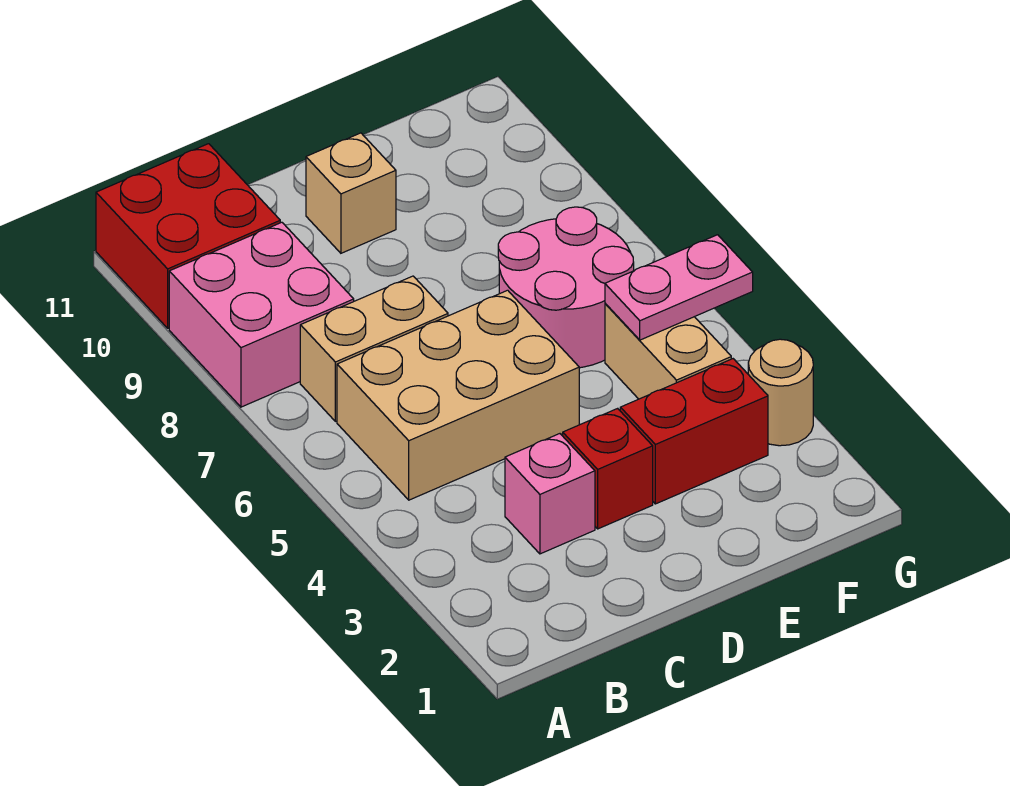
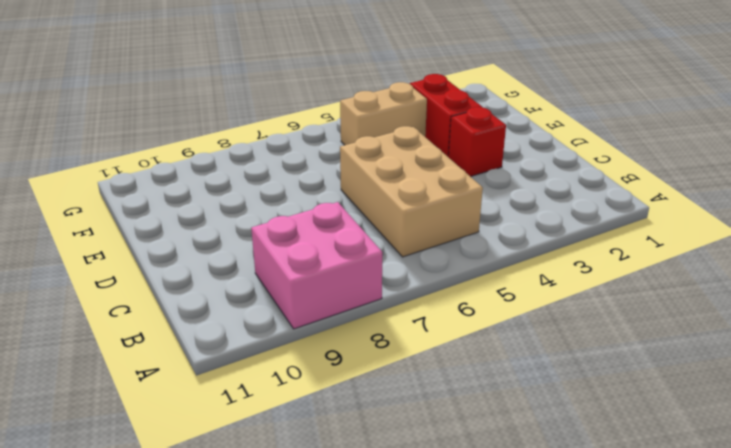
none -> red brick A10:B11 level 1
none -> tan brick B7:C7 level 1
none -> pink brick C3 level 1

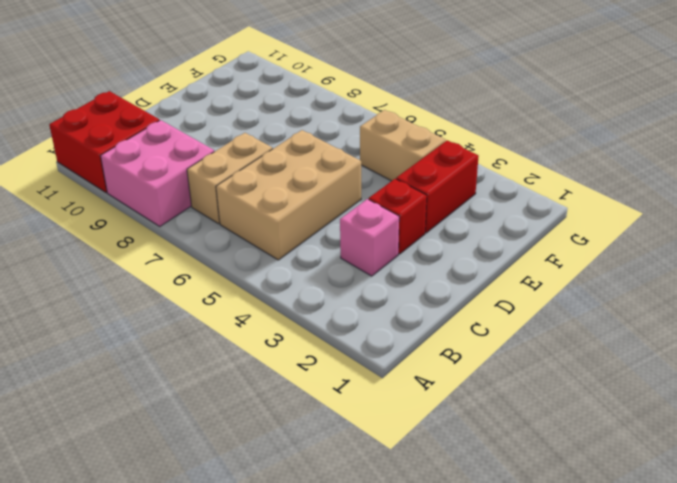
none -> tan brick D10 level 1
none -> pink round brick E6:F7 level 1
none -> tan round brick G3 level 1

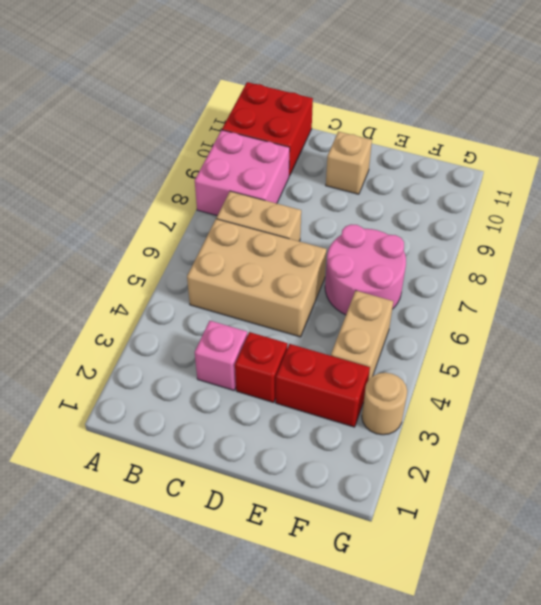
none -> pink plate F5:G5 level 2

